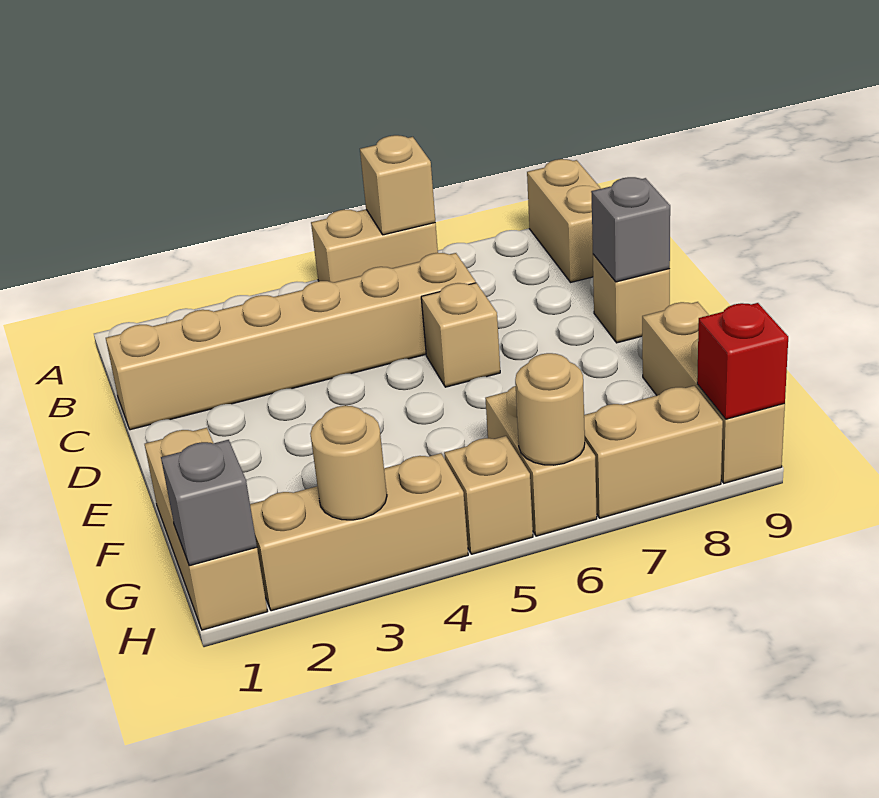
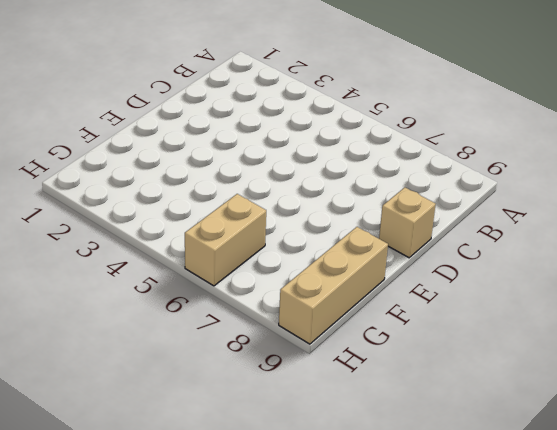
none -> tan brick A5:A6 level 1
none -> tan brick A9:B9 level 1
none -> tan brick C1:C6 level 1

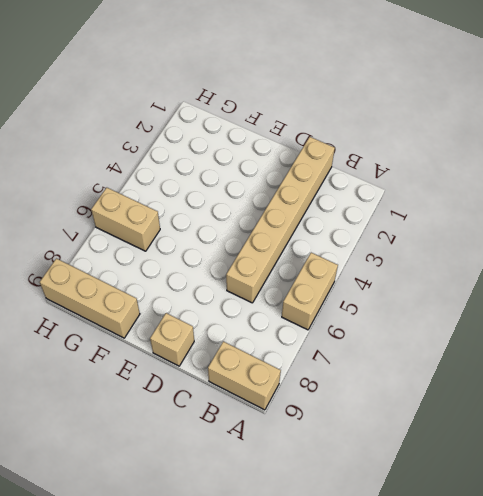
none -> tan brick D6 level 1
none -> tan brick F1:H1 level 1
none -> tan brick H2:H4 level 1

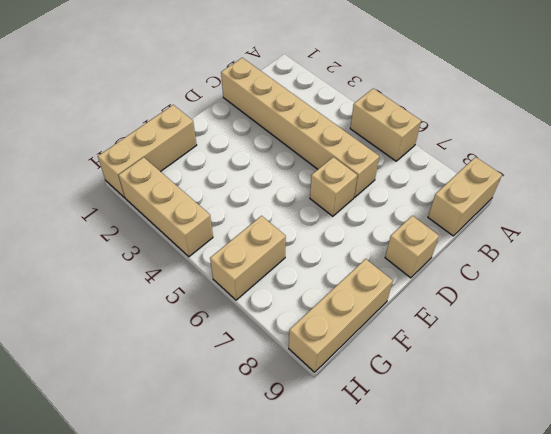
none -> tan brick H5 level 1
none -> tan brick H7:H8 level 1
none -> tan brick A6 level 2

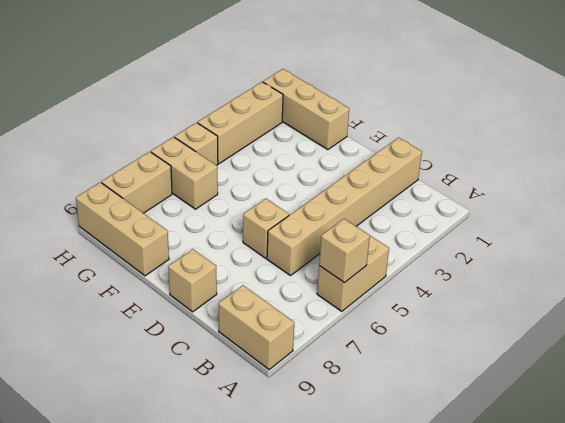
none -> grey brick D9 level 2
none -> grey brick H1 level 2
none -> tan round brick H3 level 2

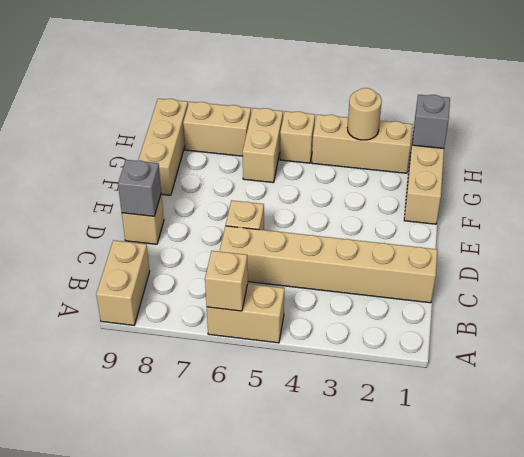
none -> tan round brick H6 level 2
none -> red brick H9 level 2

